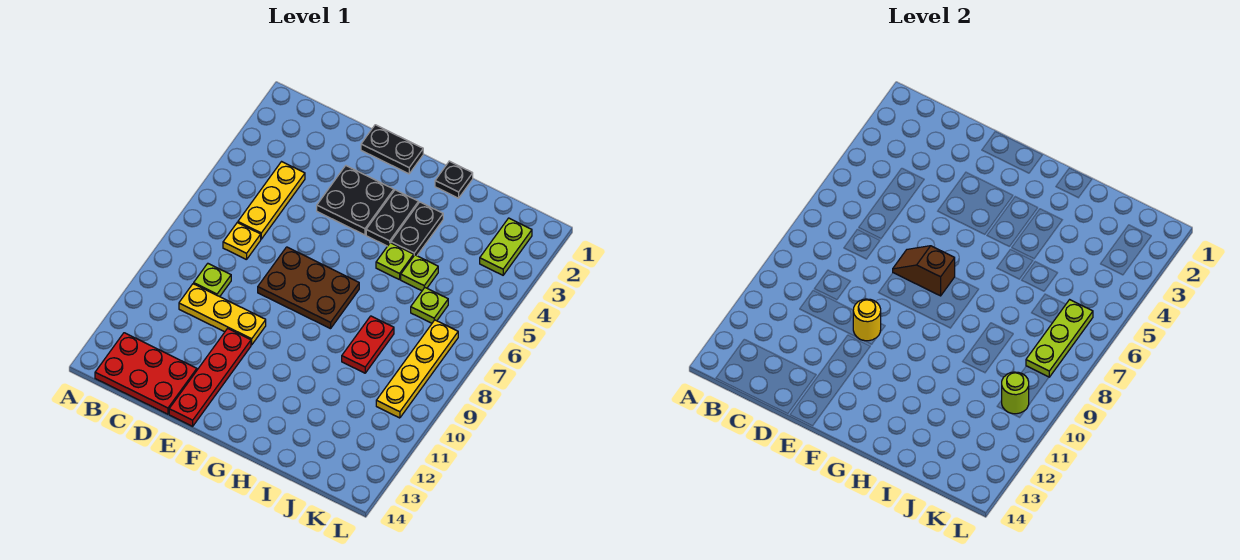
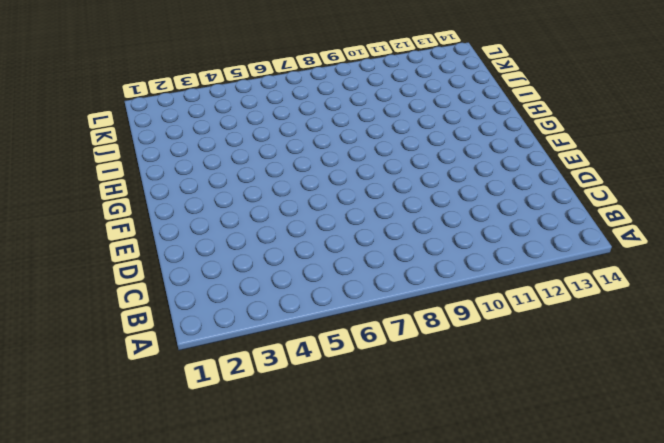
none -> red plate B13:D14 level 1
none -> yellow plate C4:C6 level 1
none -> yellow plate C7 level 1

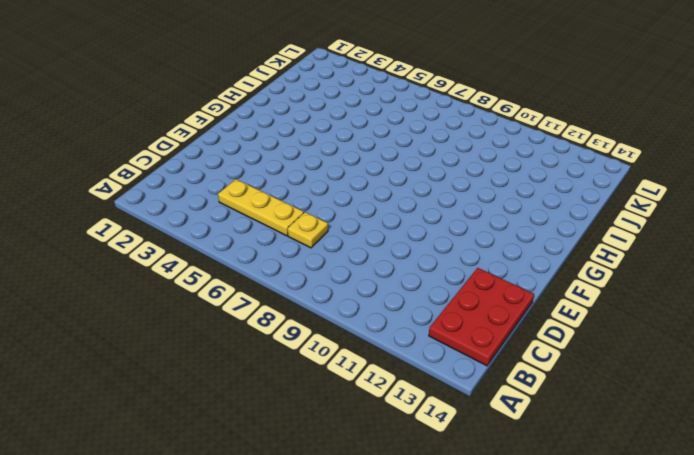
none -> lime plate C9 level 1
none -> yellow plate C10:E10 level 1
none -> black plate E1:F1 level 1

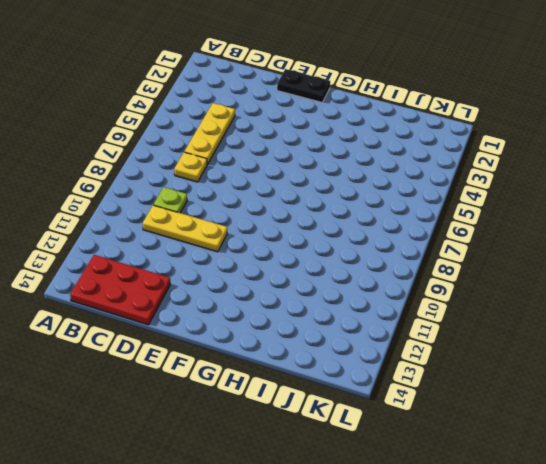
none -> black plate E3:F4 level 1
none -> brown plate E7:G8 level 1
none -> red plate E11:E14 level 1

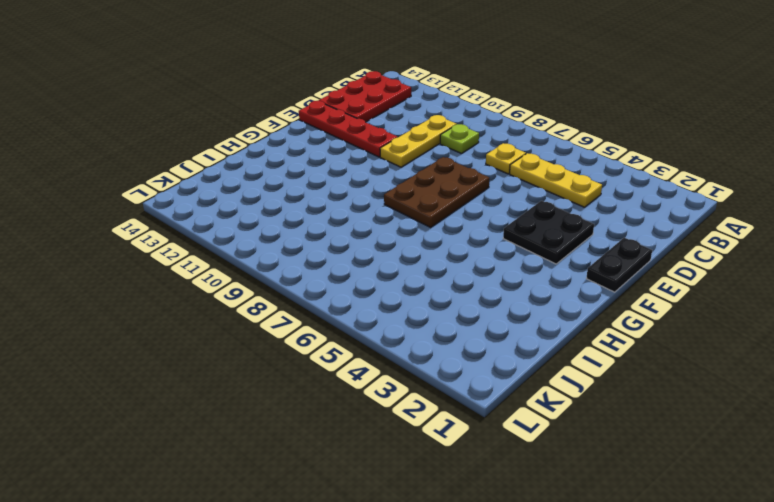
none -> black plate G3:G4 level 1
none -> black plate H1 level 1
none -> black plate H3:H4 level 1

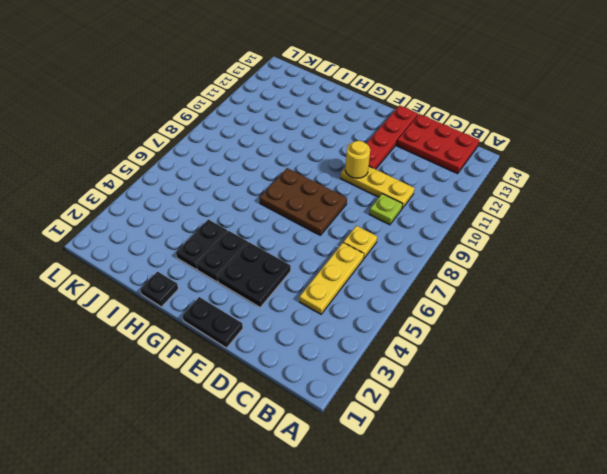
none -> lime plate H5 level 1
none -> lime plate I5 level 1
none -> red plate I8:I9 level 1

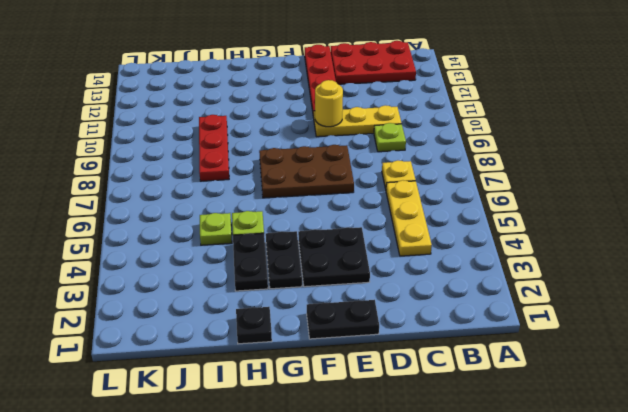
red plate I8:I10 level 1 -> red plate I8:I9 level 1
none -> lime plate J6 level 1
none -> lime plate K2:K3 level 1
none -> yellow plate K7:K10 level 1

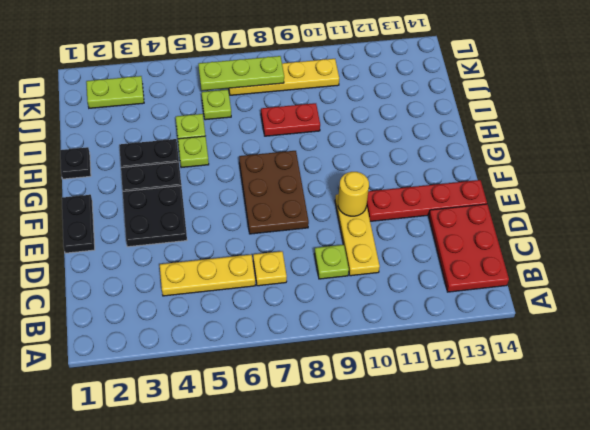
none -> brown slope E7:F7 level 2 top F
none -> lime round brick K10 level 2

